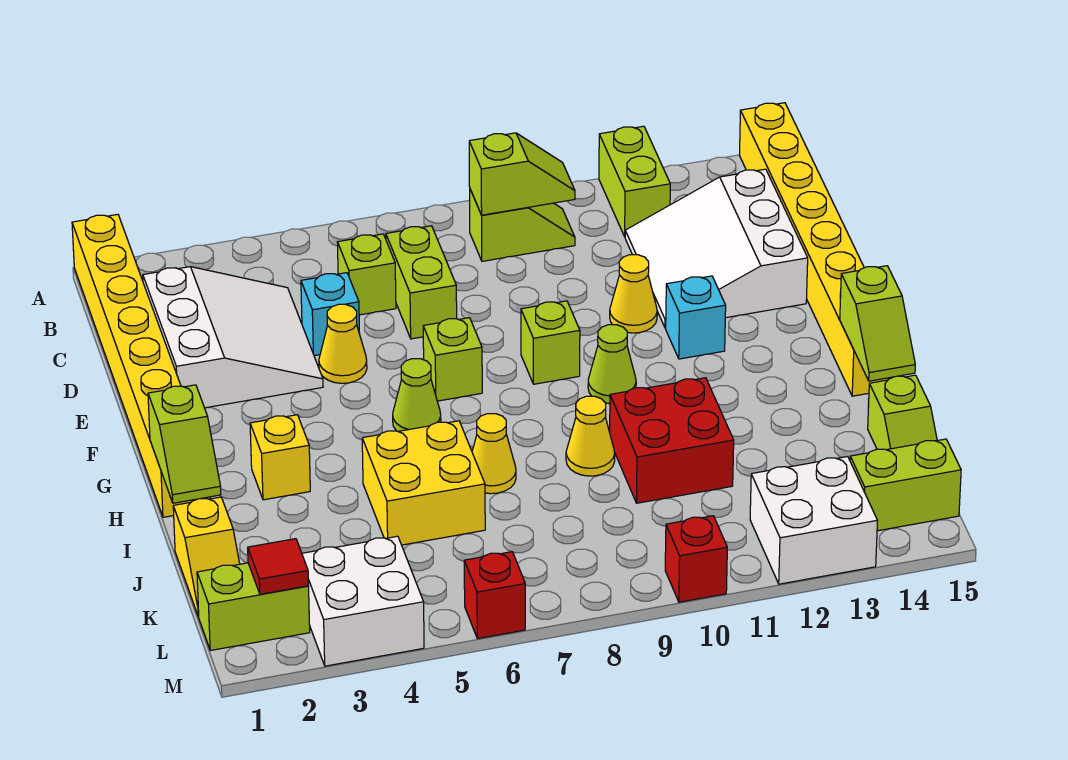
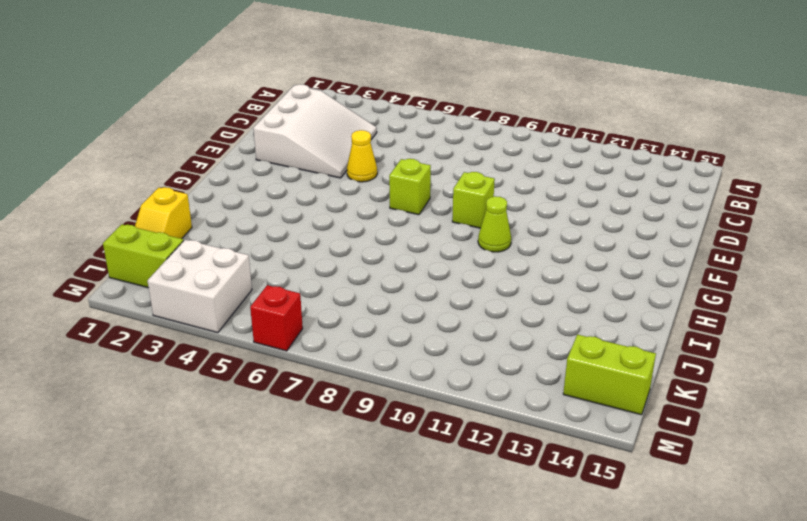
none -> yellow brick A1:H1 level 1
none -> lime brick A12:B12 level 1
none -> yellow brick A15:H15 level 1
none -> lime slope B9:B10 level 1 top 9

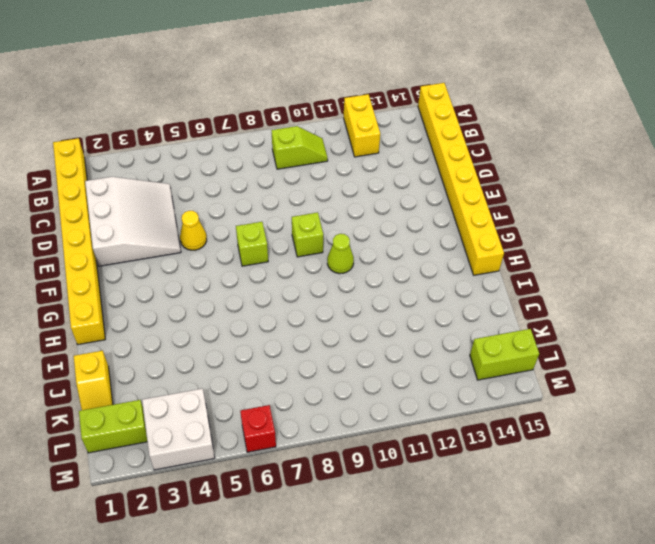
yellow brick A12:B12 level 1 -> lime brick A12:B12 level 1
none -> lime brick C6 level 1
none -> lime brick C7:D7 level 1
none -> white slope C12:E14 level 1 top 14
none -> cyan brick D5 level 1

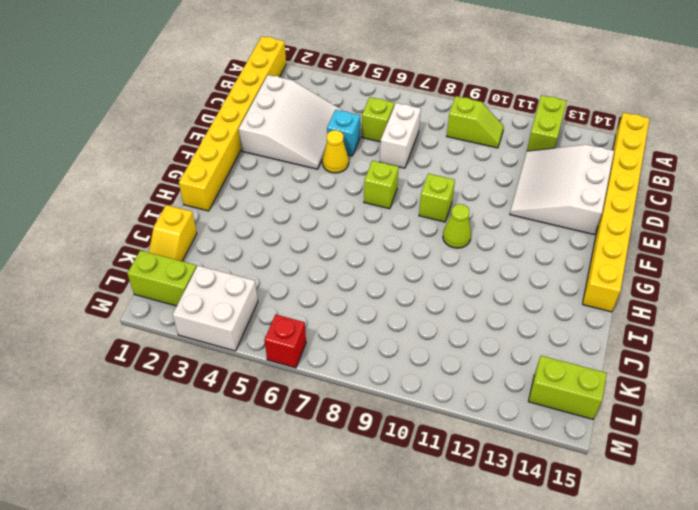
white brick C7:D7 level 1 -> lime brick C7:D7 level 1
none -> yellow cone E11 level 1
none -> cyan brick F12 level 1
none -> lime cone G6 level 1
none -> yellow brick H3 level 1

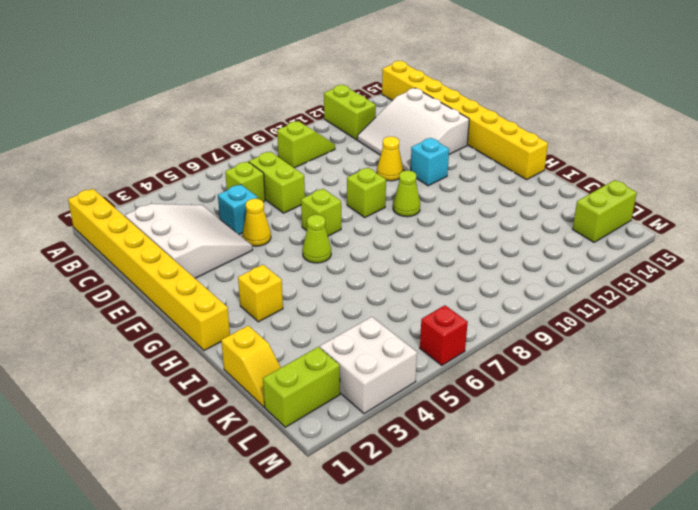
none -> yellow brick I5:J6 level 1
none -> yellow cone I7 level 1
none -> yellow cone I9 level 1
none -> red brick I10:J11 level 1

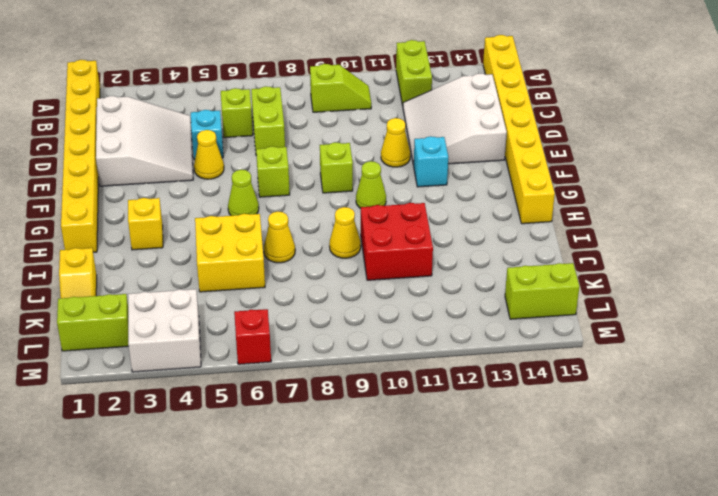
none -> lime slope J15:K15 level 1 top J
none -> white brick L12:M13 level 1
none -> red brick M10 level 1
none -> lime slope B9:B10 level 2 top 9

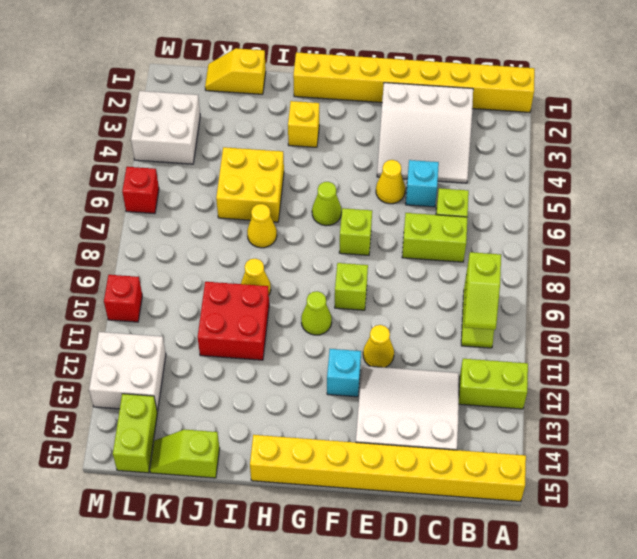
none -> lime brick L1:L2 level 1
none -> lime slope H1:I1 level 2 top H
none -> lime slope H15:I15 level 2 top H
none -> red tile L2 level 2

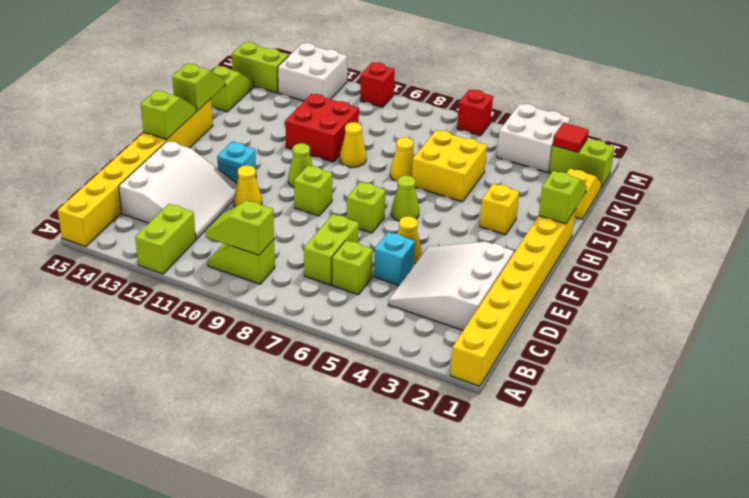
lime slope F15:G15 level 2 top F -> none

